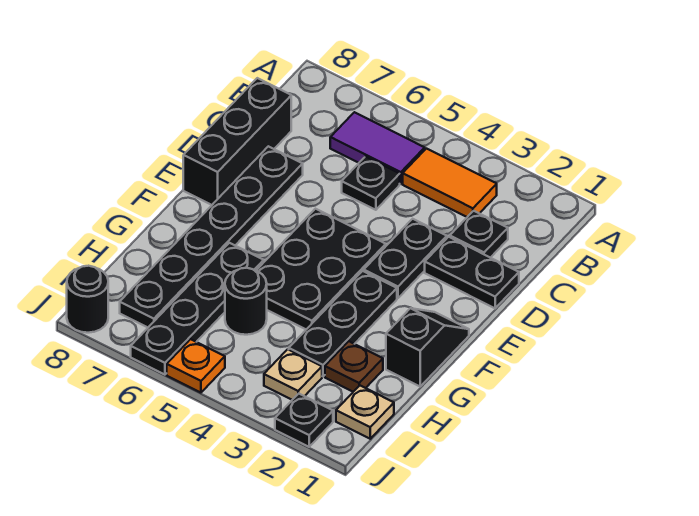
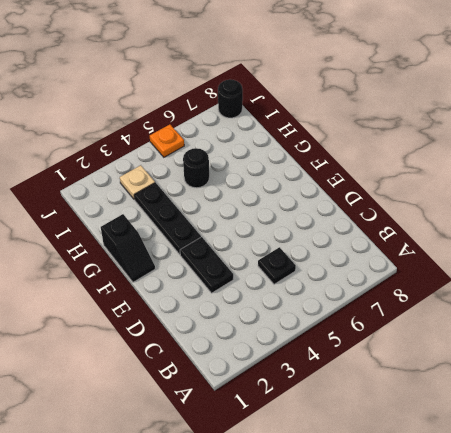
none -> orange tile B3:B4 level 1
none -> purple tile B5:B6 level 1
none -> black plate C2 level 1

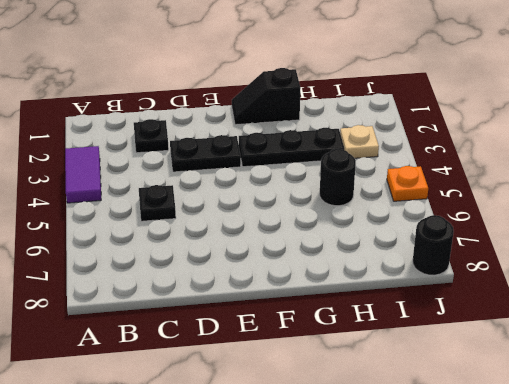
purple tile A3:A4 level 1 -> purple tile B5:B6 level 1
none -> orange tile B3:B4 level 1
none -> black brick C8:E8 level 1
none -> black plate D1:D2 level 1

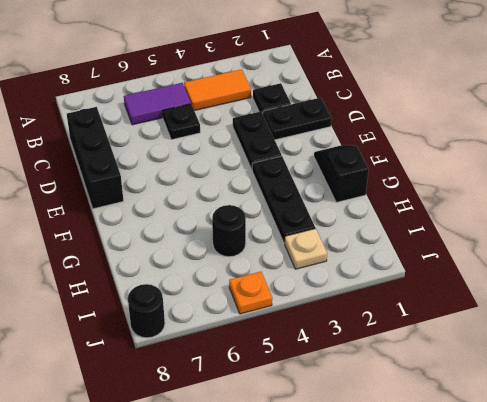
none -> black plate D7:I7 level 1
none -> black plate E4:G5 level 1
none -> black plate G6:J6 level 1

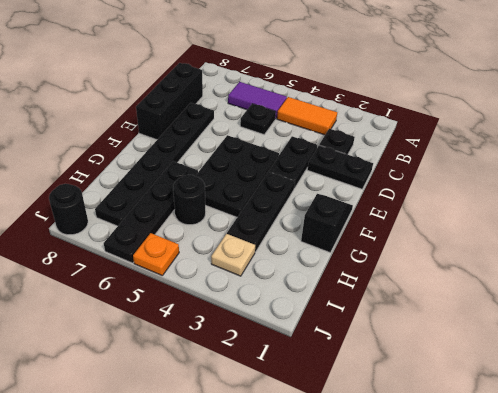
none -> brown plate H2 level 1
none -> tan plate I1 level 1
none -> black plate J2 level 1

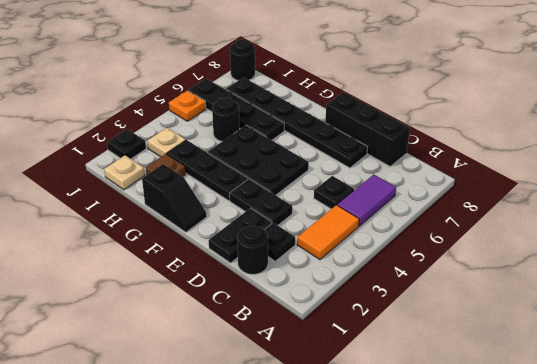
black round brick C1 level 1 -> none

